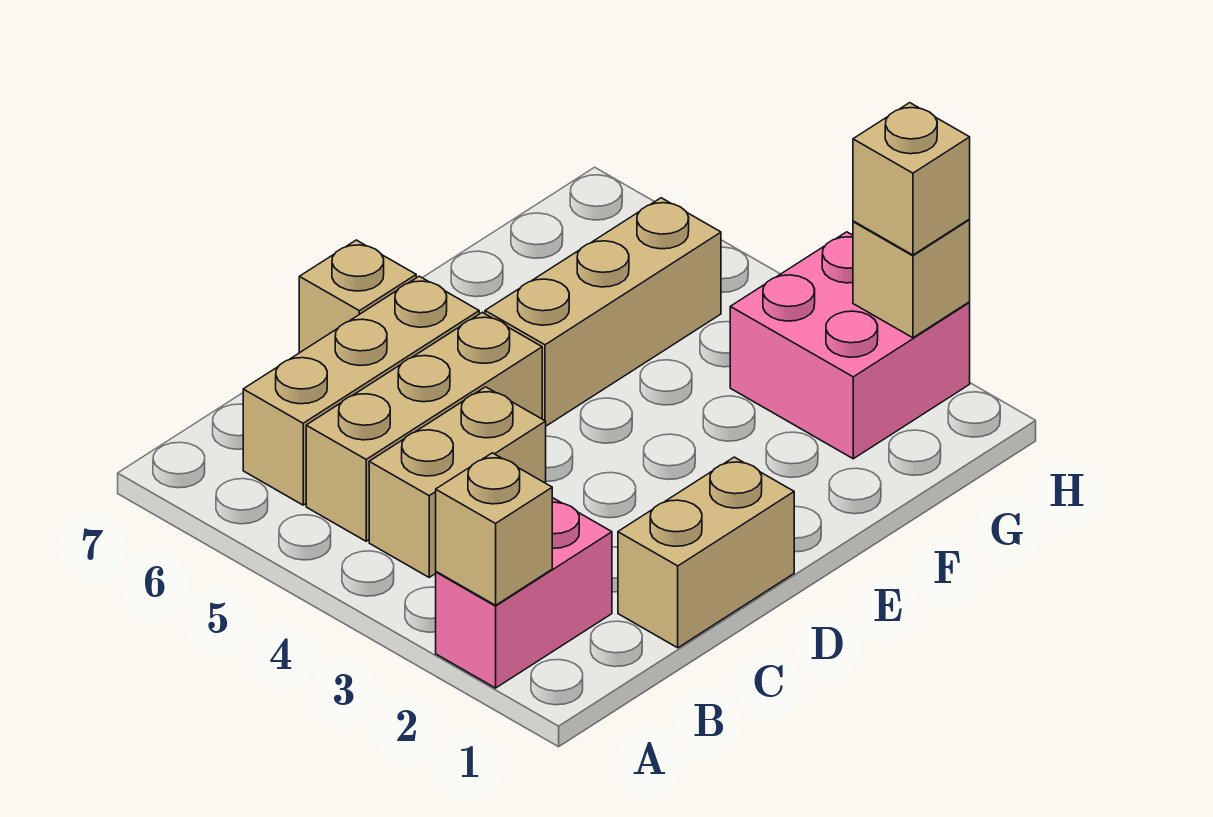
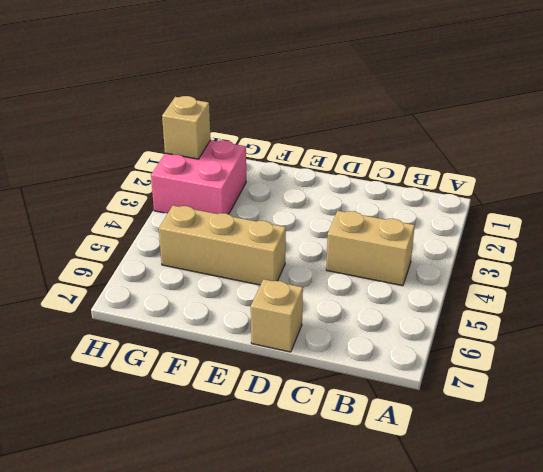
none -> pink brick A2:B2 level 1
none -> tan brick B5:D5 level 1

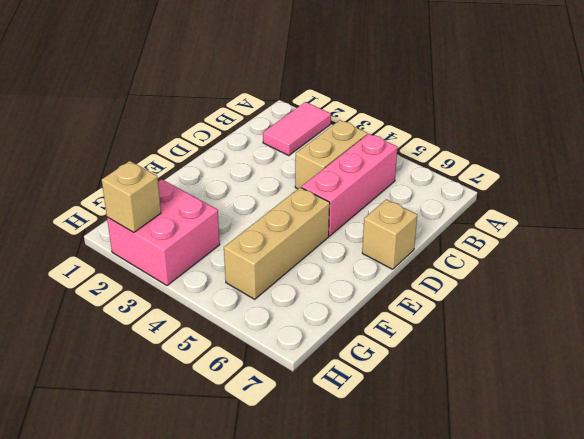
pink tile A2:B2 level 1 -> pink brick A2:B2 level 1
pink brick B5:D5 level 1 -> tan brick B5:D5 level 1
none -> tan brick B6:D6 level 1
none -> tan brick C1:D1 level 1

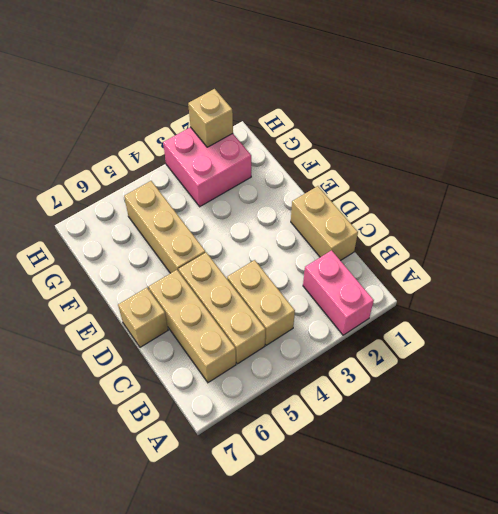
none -> tan brick A2 level 2
none -> tan brick H2 level 3

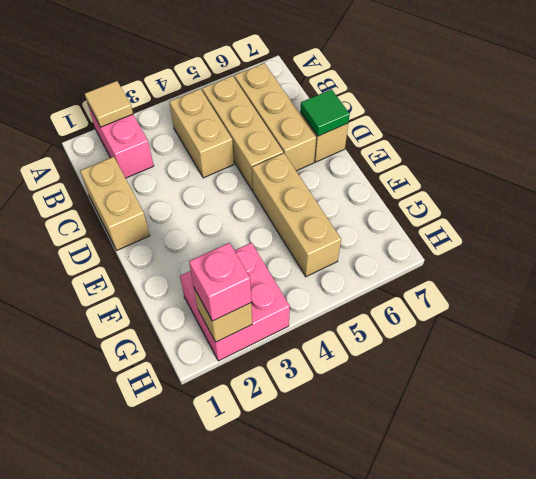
tan tile A2 level 2 -> tan brick A2 level 2
green tile D7 level 2 -> none
pink brick H2 level 3 -> tan brick H2 level 3

